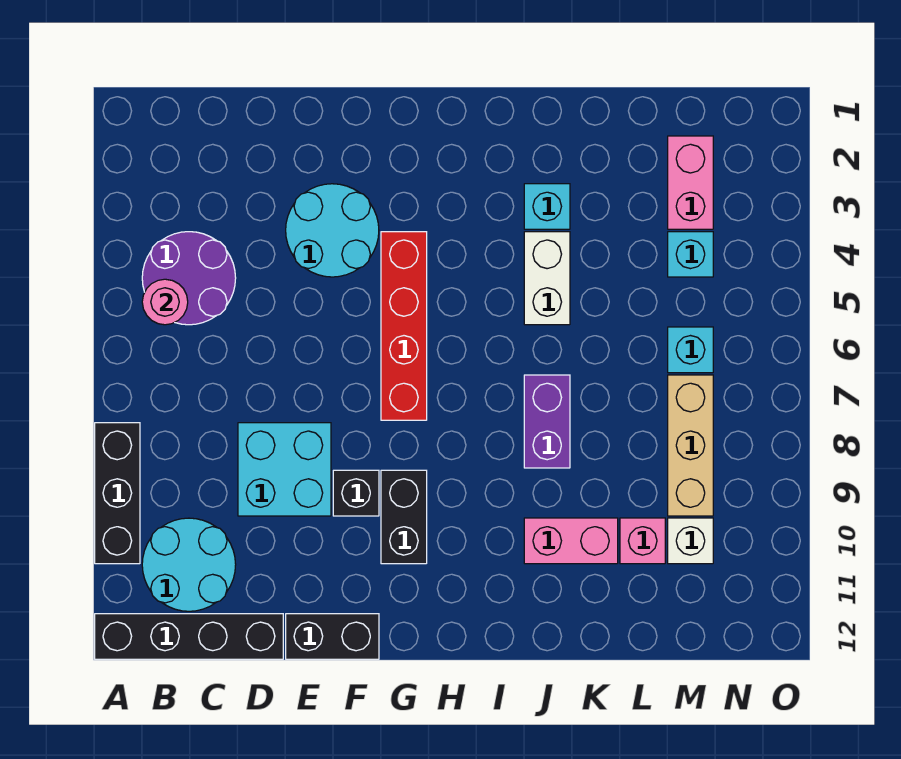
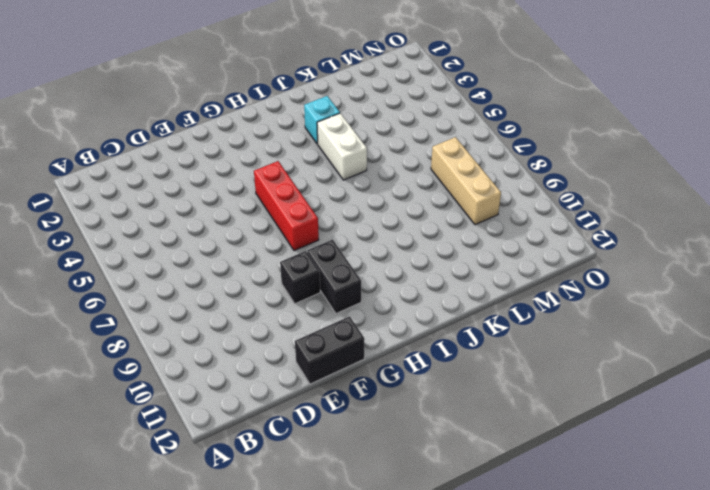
red brick G5:G7 level 1 -> red brick G4:G7 level 1
none -> black brick A8:A10 level 1
none -> black brick A12:D12 level 1
none -> purple round brick B4:C5 level 1

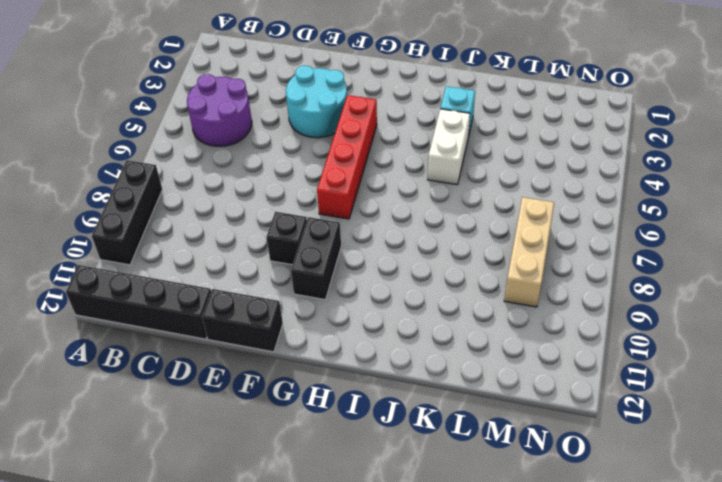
none -> cyan round brick B10:C11 level 1
none -> cyan brick D8:E9 level 1
none -> purple brick J7:J8 level 1

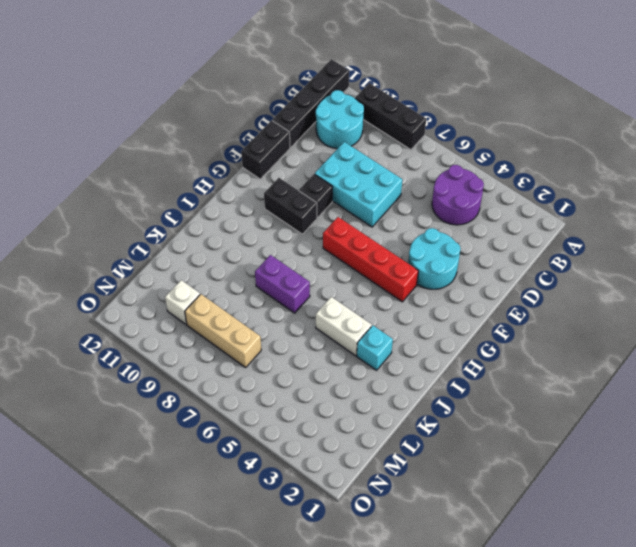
cyan brick D7:E9 level 1 -> cyan brick D8:E9 level 1
none -> pink brick J10:K10 level 1
none -> pink brick L10 level 1
none -> pink brick M2:M3 level 1

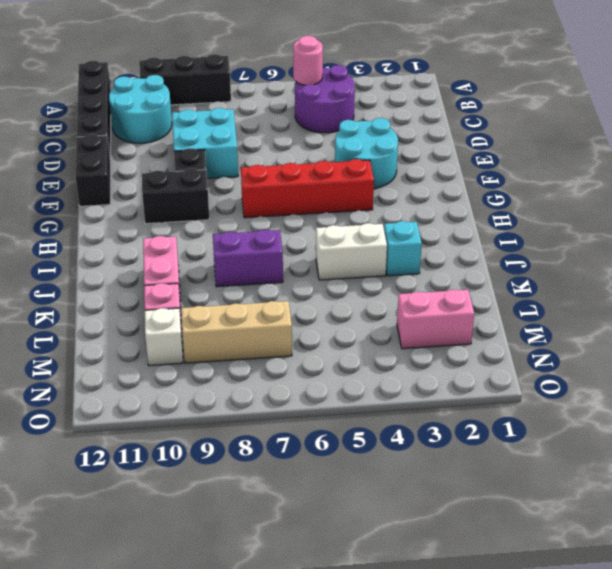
none -> cyan brick M4 level 1
none -> cyan brick M6 level 1

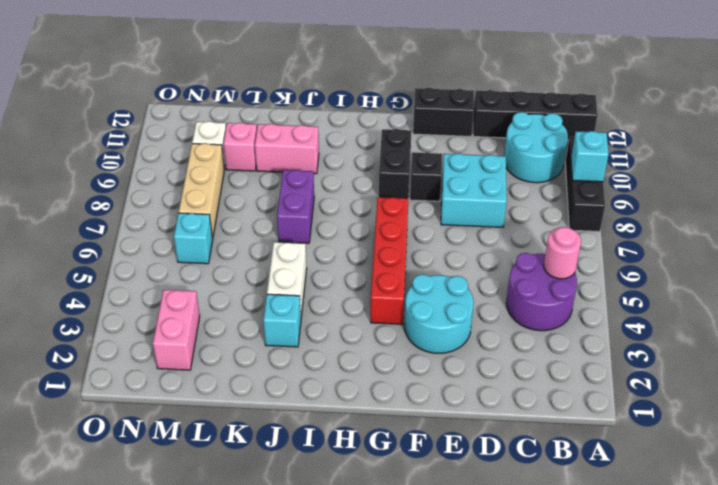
cyan brick A9 level 2 -> cyan brick M4 level 1

